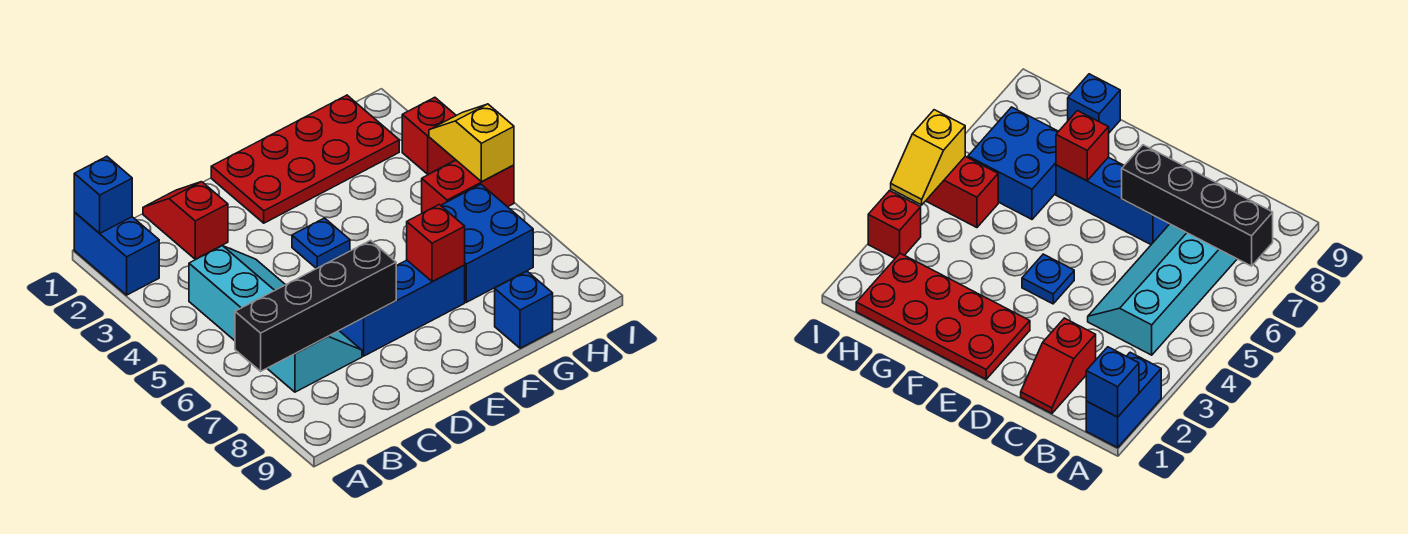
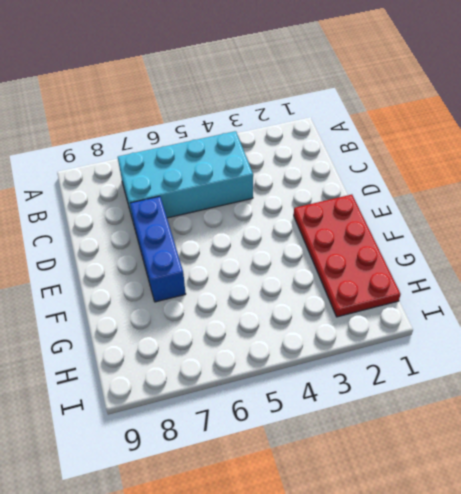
cyan brick B4:C7 level 1 -> cyan slope B4:C7 level 1 top B
none -> blue brick A1:A2 level 1
none -> red slope C1:C2 level 1 top 2
none -> blue plate E4 level 1

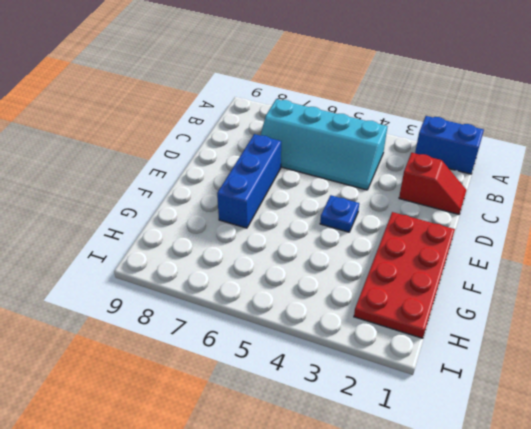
none -> blue brick G6:H7 level 1
none -> blue brick G9 level 1
none -> red brick H5:I5 level 1

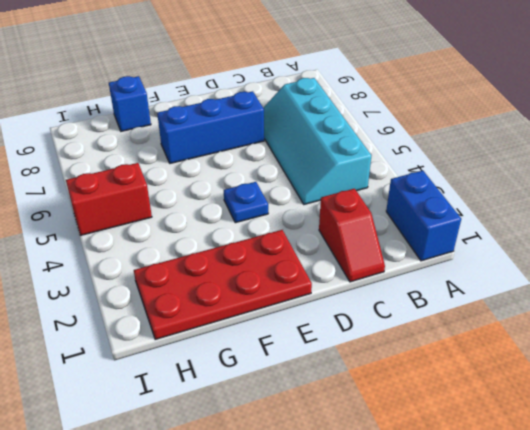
none -> blue brick G6:H7 level 1
none -> red brick I3 level 1
none -> blue brick A1 level 2

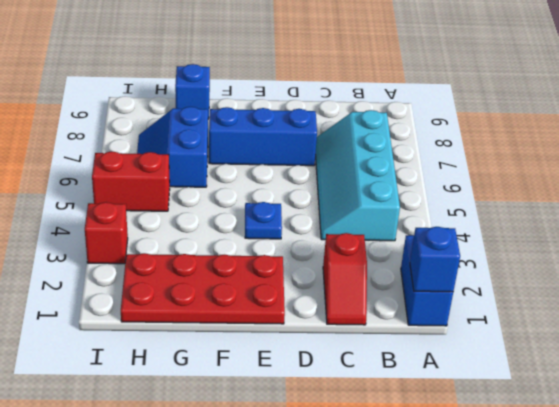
blue slope G6:H7 level 1 top G -> blue brick G6:H7 level 1
none -> black brick A7:D7 level 2
none -> red brick F7 level 2
none -> yellow slope I4:I5 level 2 top 5

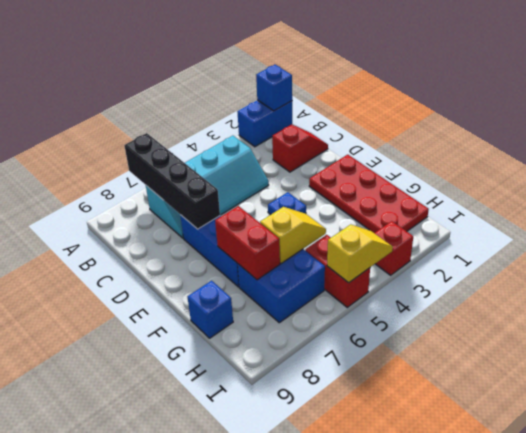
red brick F7:G7 level 2 -> red brick F7 level 2
yellow slope G5:G6 level 2 top 6 -> none

